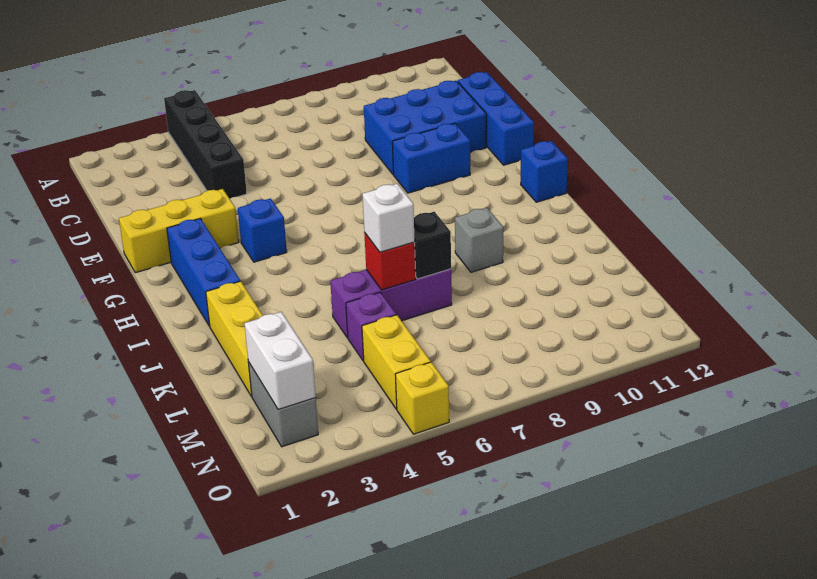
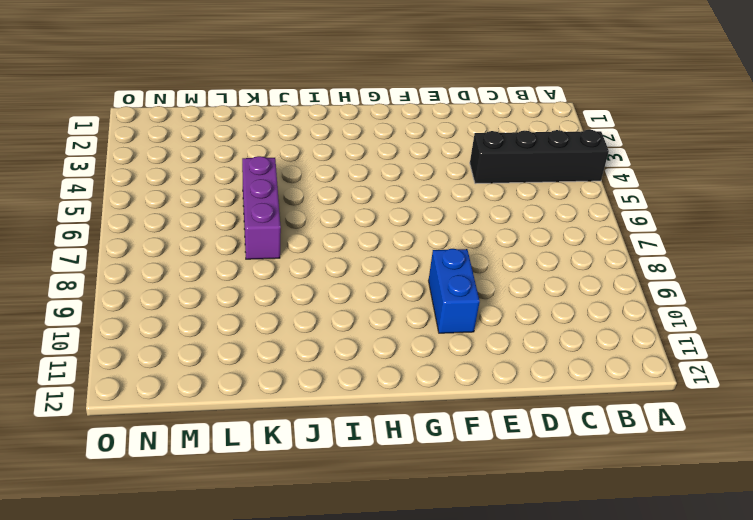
none -> blue brick D9:E11 level 1
none -> blue brick D12:F12 level 1
none -> yellow brick F1:F3 level 1

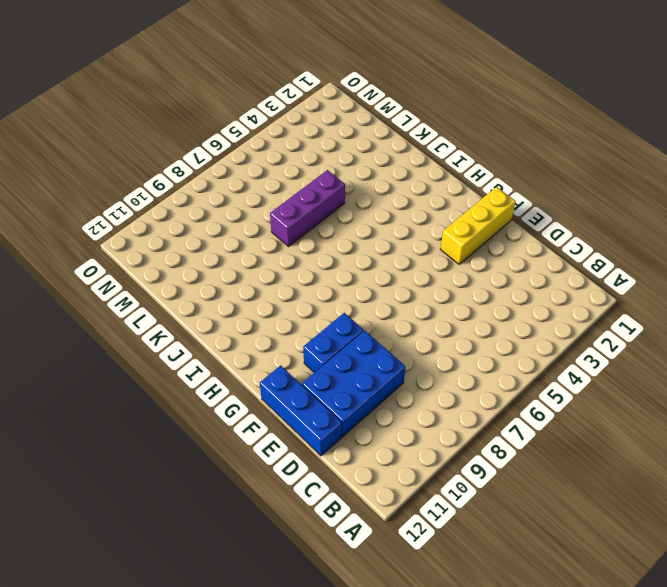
none -> black brick A4:D4 level 1
none -> blue brick G2:I2 level 1
none -> blue brick G4 level 1

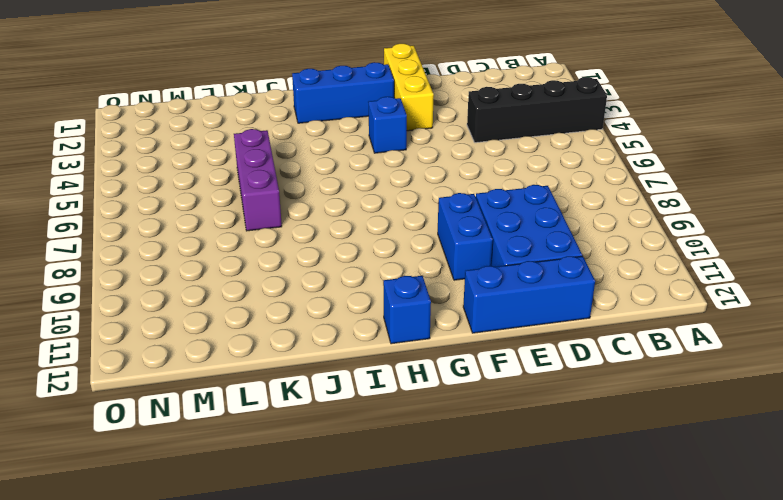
none -> yellow brick J2:L2 level 1
none -> grey brick J9 level 1
none -> purple brick L5 level 1

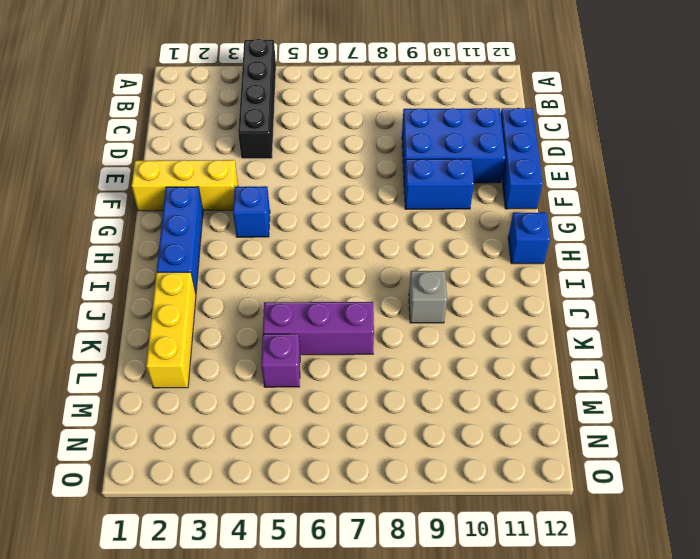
none -> grey brick M2:N2 level 1
none -> yellow brick M5:N5 level 1
none -> yellow brick O5 level 1

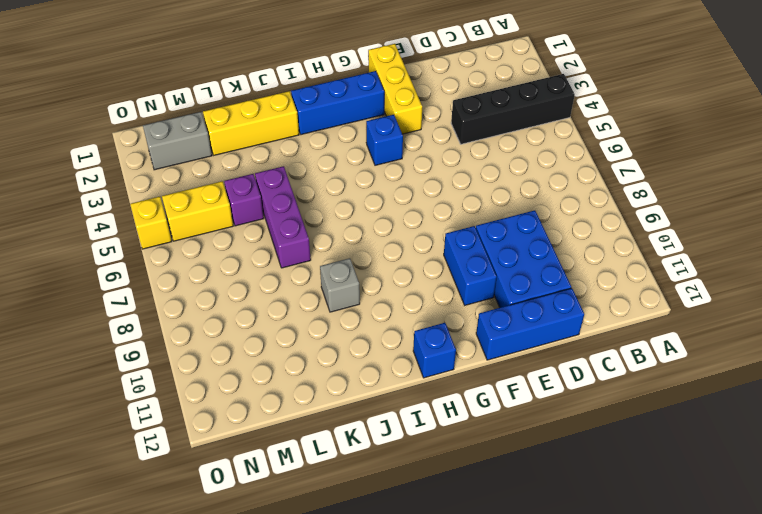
none -> red brick K6 level 2
none -> black brick K7 level 2
none -> white brick M2:N2 level 2

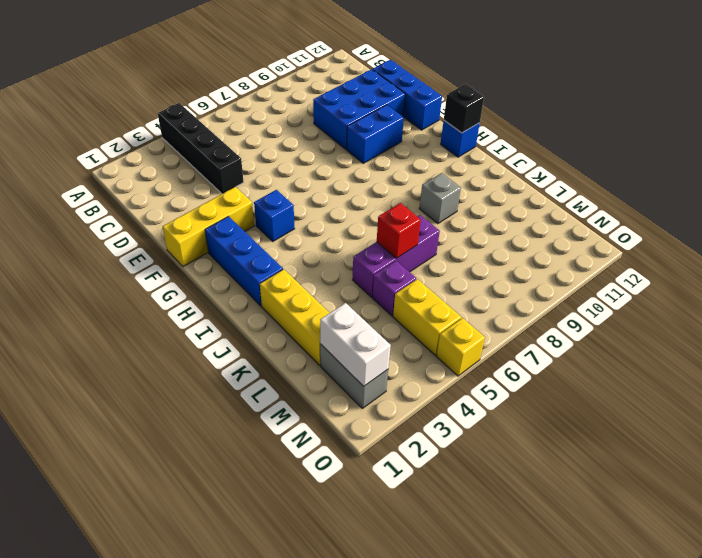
black brick H12 level 2 -> black brick K7 level 2
none -> white brick K6 level 3

